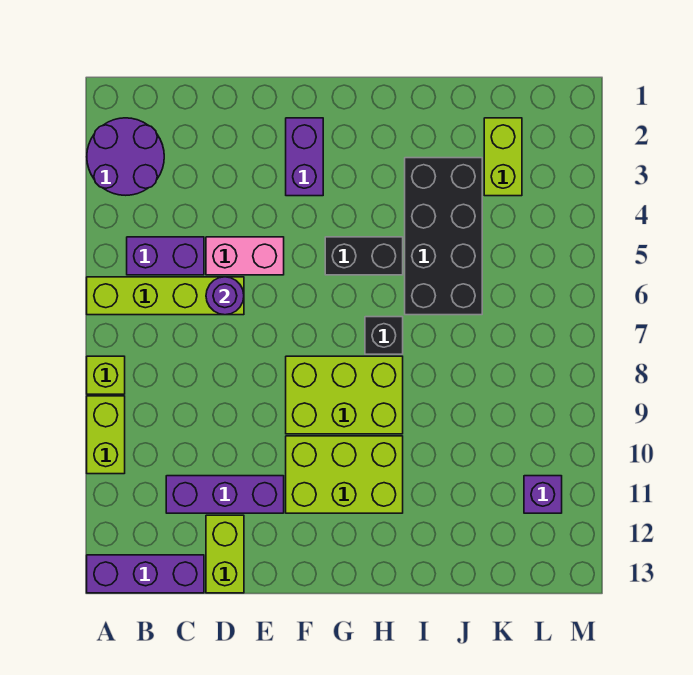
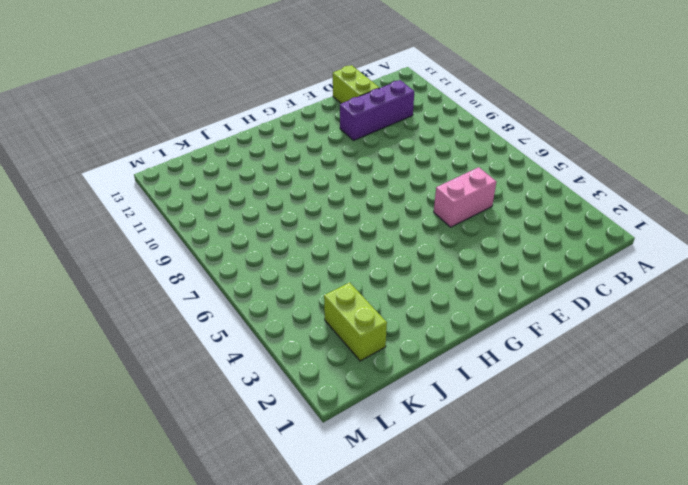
none -> purple round brick A2:B3 level 1
none -> lime brick A6:D6 level 1
none -> lime brick A8 level 1

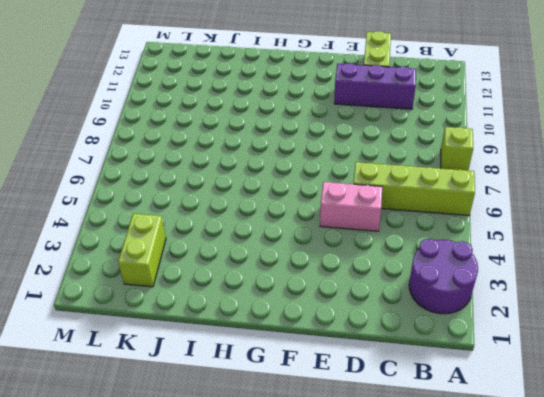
none -> lime brick A9:A10 level 1
none -> purple brick A13:C13 level 1
none -> purple brick B5:C5 level 1

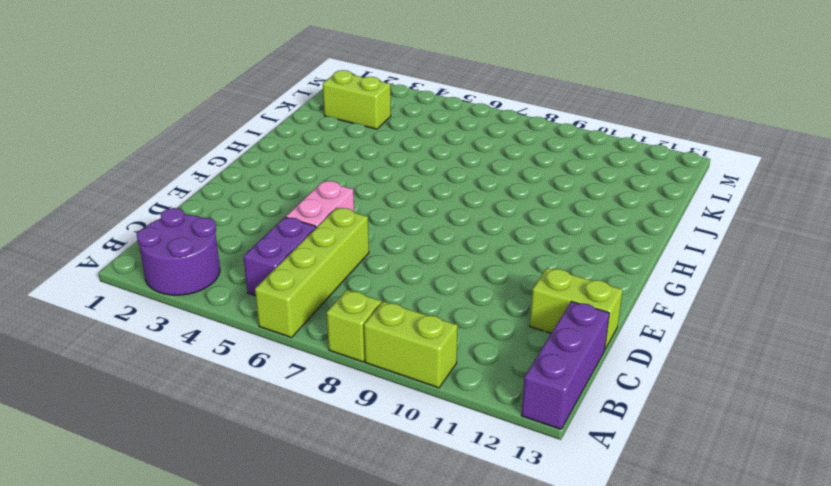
none -> purple brick C11:E11 level 1
none -> purple brick F2:F3 level 1
none -> lime brick F8:H9 level 1

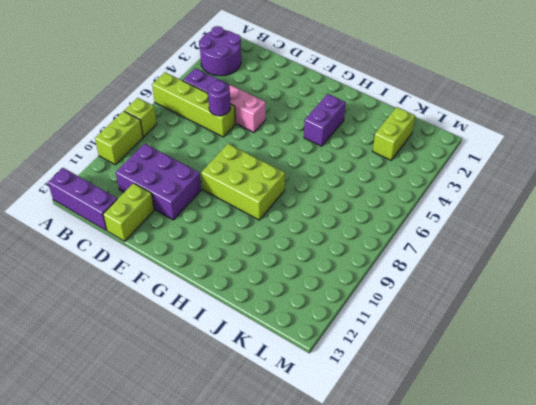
purple brick C10:E11 level 1 -> purple brick C11:E11 level 1
purple brick H3:H4 level 1 -> purple brick F2:F3 level 1
none -> lime brick F10:H11 level 1
none -> black brick G5:H5 level 1
none -> black brick H7 level 1

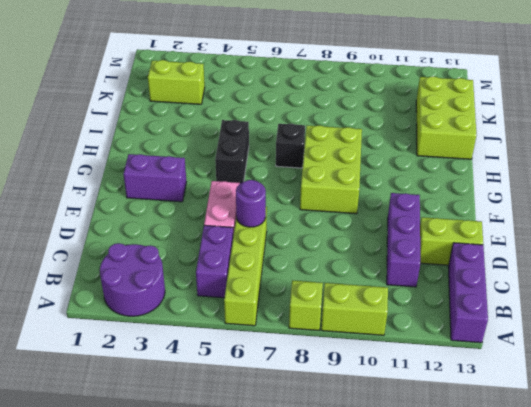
lime brick I12:K13 level 1 -> lime brick F10:H11 level 1
none -> black brick I3:J6 level 1
none -> purple brick L11 level 1

